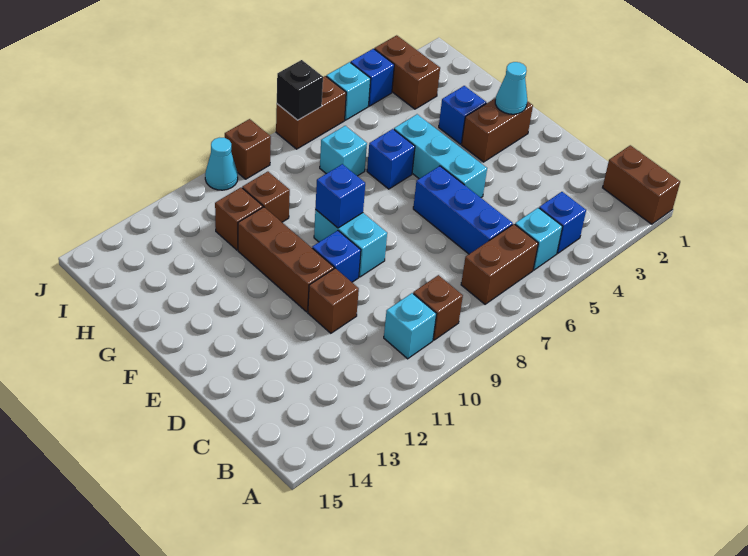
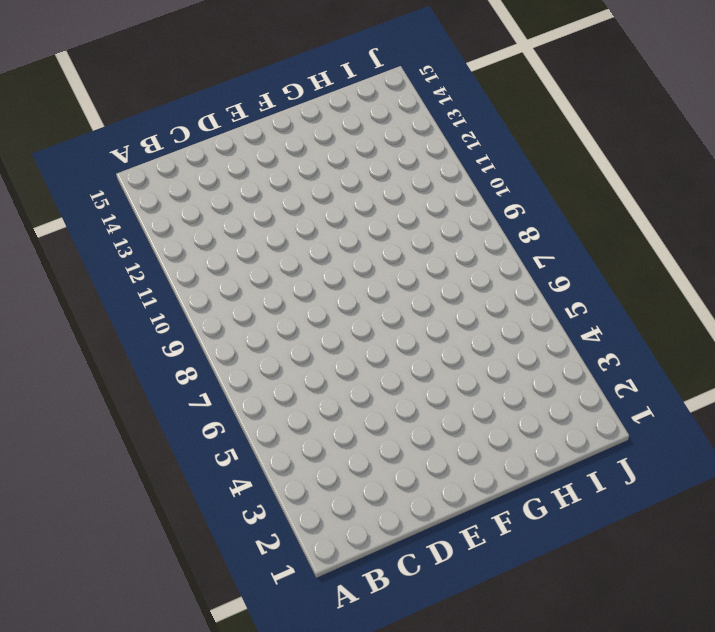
none -> brown brick A1:B1 level 1
none -> blue brick B4 level 1
none -> cyan brick B5 level 1

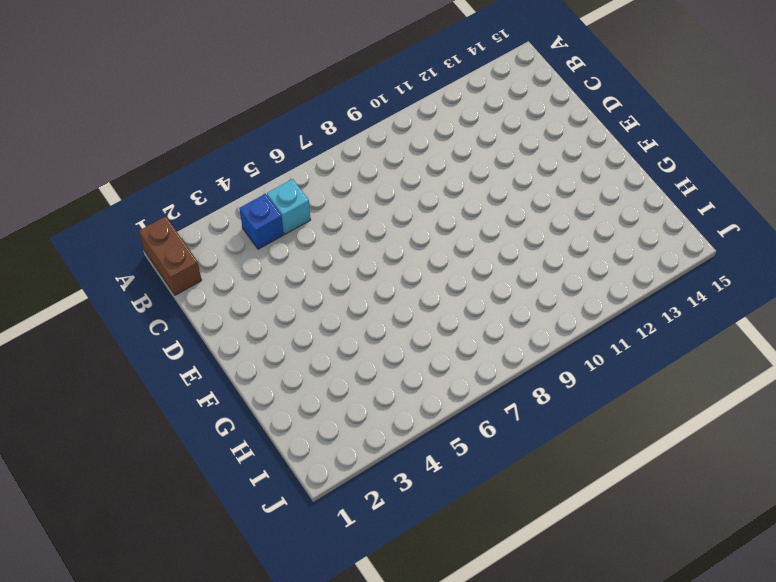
none -> brown brick B6:B7 level 1
none -> brown brick B9 level 1
none -> cyan brick B10 level 1

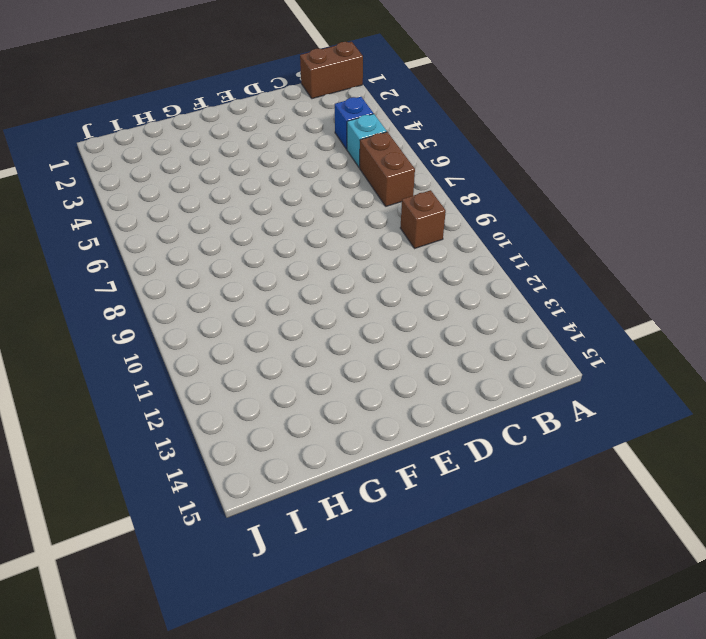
none -> cyan brick B10 level 1
none -> blue brick C6:E6 level 1
none -> brown brick D11 level 1

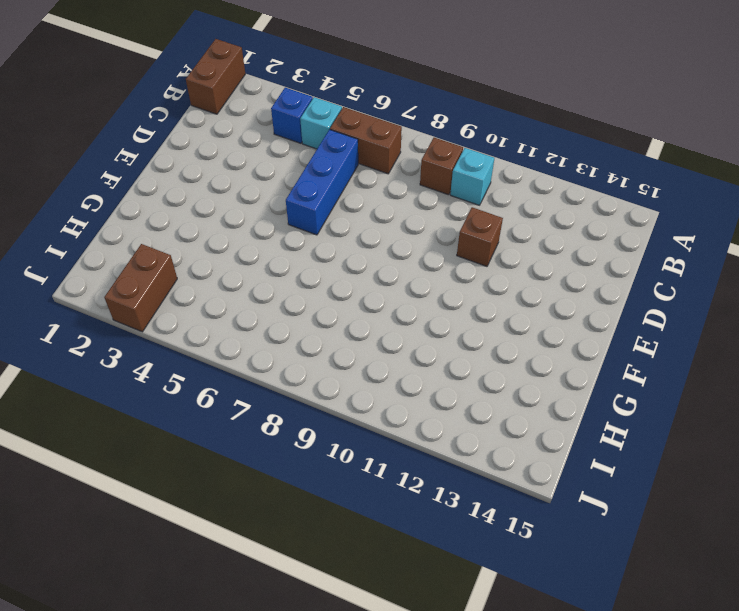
none -> cyan brick E5:G5 level 1
none -> cyan brick E9:F9 level 1
none -> blue brick E10 level 1

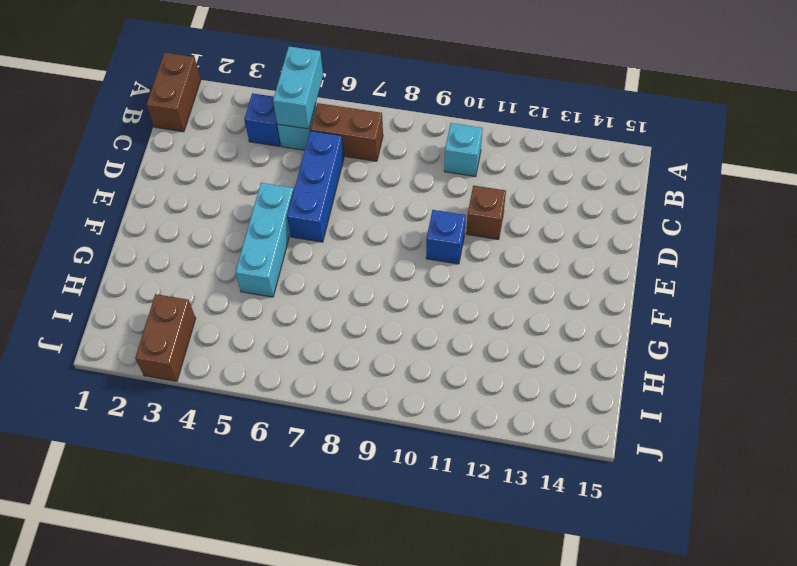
cyan brick A5:B5 level 2 -> cyan brick E9:F9 level 1
none -> brown brick B9 level 1
none -> brown brick E11:G11 level 1
none -> brown brick F2:F3 level 1

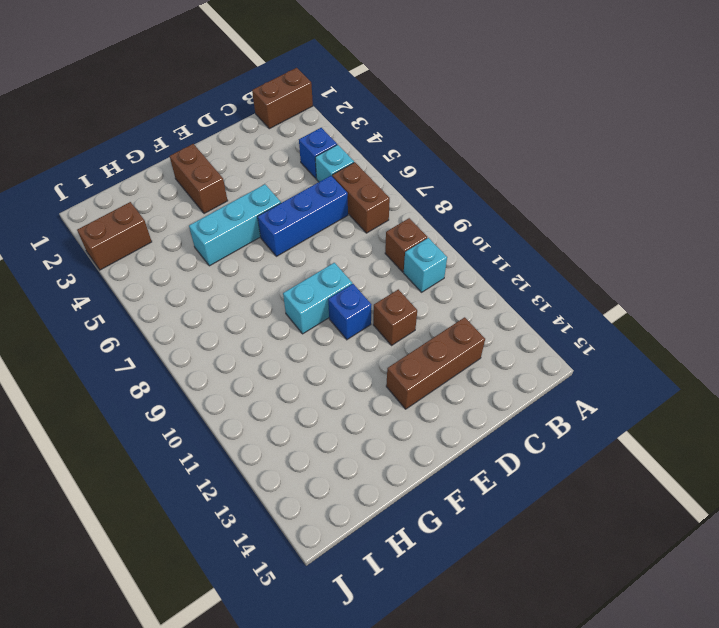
brown brick C13:E13 level 1 -> brown brick E11:G11 level 1
none -> blue brick G3 level 1
none -> blue brick G6 level 1
none -> cyan brick H7 level 1

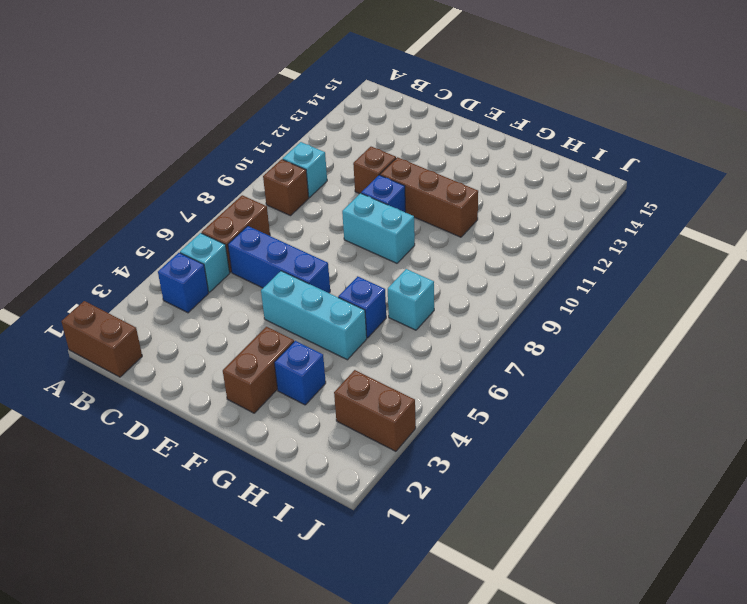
none -> brown brick H10 level 1
none -> brown brick H11 level 1
none -> blue brick J4 level 1

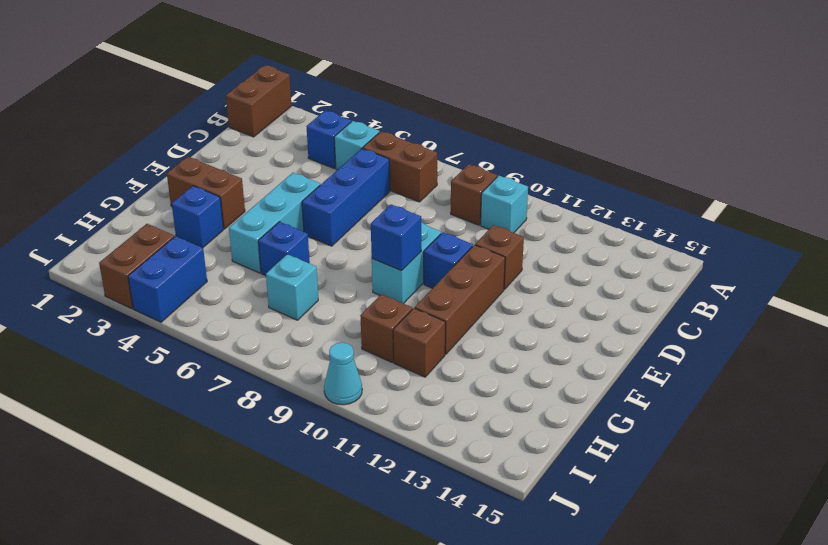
blue brick I4:J4 level 1 -> blue brick J4 level 1
none -> cyan brick J5 level 1
none -> brown brick J6:J7 level 1
none -> brown brick J9 level 1

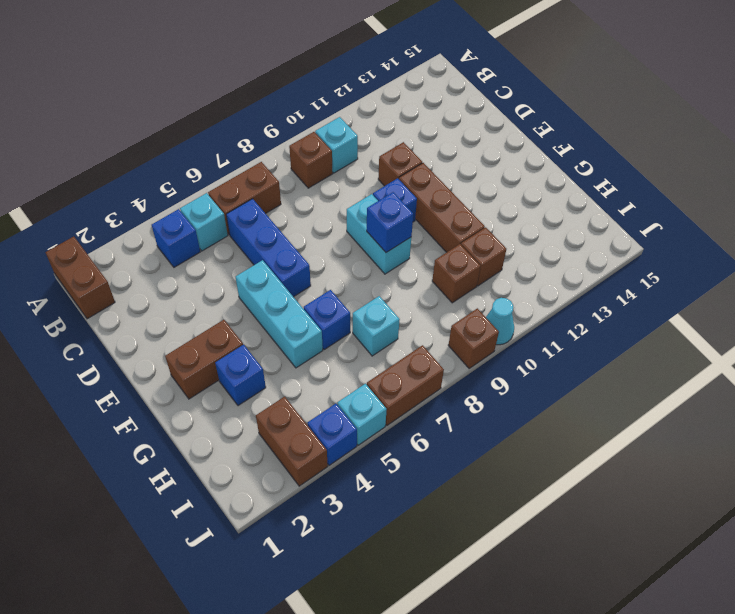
none -> cyan cone F2 level 2
none -> black brick J7 level 2

